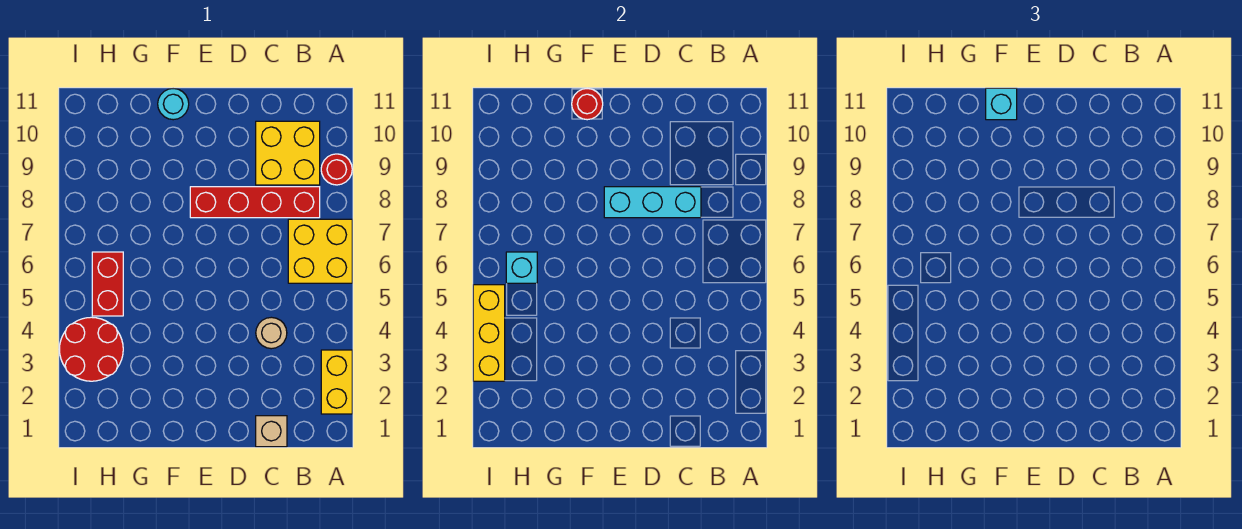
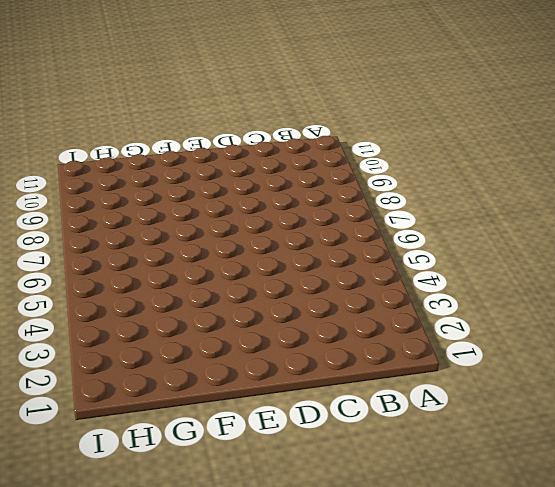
none -> yellow brick A2:A3 level 1
none -> yellow brick A6:B7 level 1
none -> red round brick A9 level 1

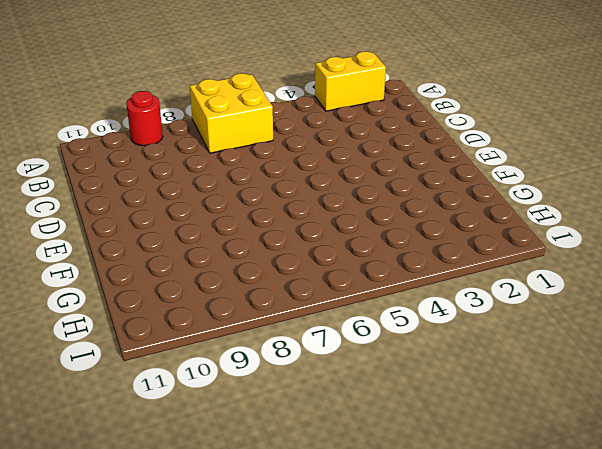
none -> red brick B8:E8 level 1
none -> yellow brick B9:C10 level 1
none -> tan brick C1 level 1

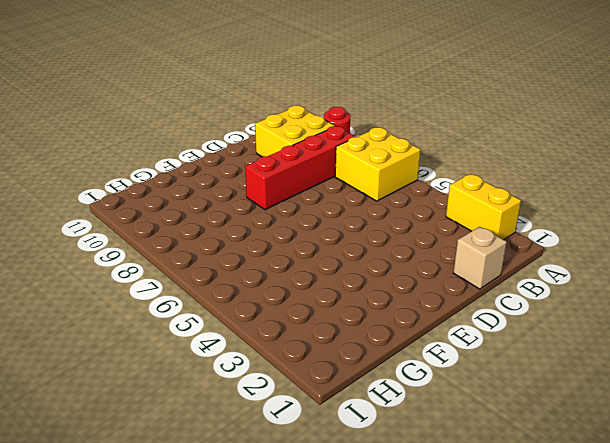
none -> tan round brick C4 level 1
none -> cyan round brick F11 level 1
none -> red round brick H3:I4 level 1

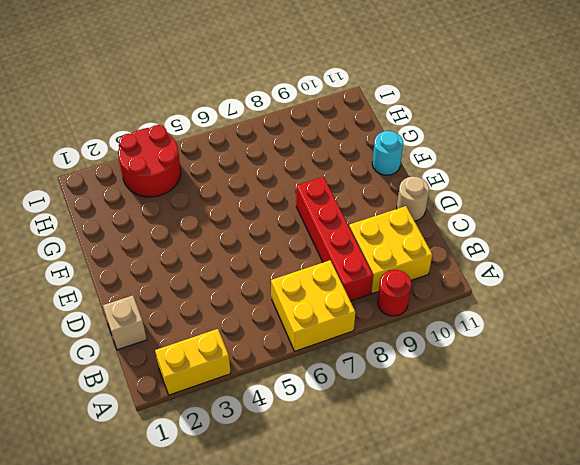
tan round brick D11 level 1 -> tan round brick C4 level 1
none -> red brick H5:H6 level 1
none -> cyan brick C8:E8 level 2
none -> red round brick F11 level 2

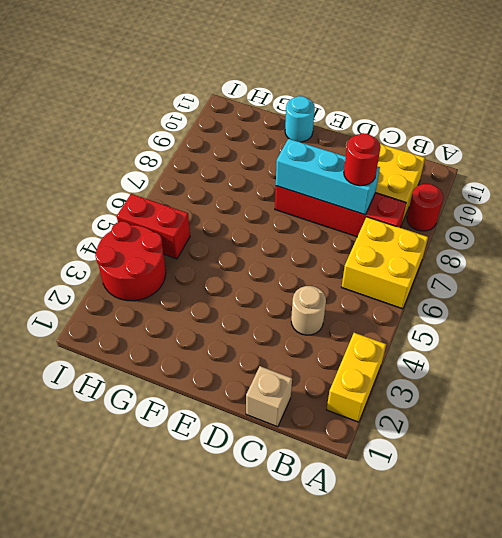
red round brick C8 level 3 -> red round brick F11 level 2
red brick H5:I5 level 1 -> red brick H5:H6 level 1
none -> cyan brick H6 level 2
none -> yellow brick I3:I5 level 2
none -> cyan brick F11 level 3

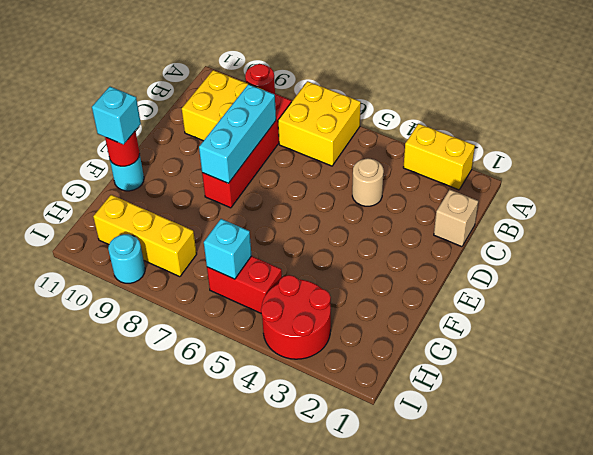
yellow brick H8:H10 level 1 -> yellow brick I3:I5 level 2
cyan round brick I9 level 1 -> none

